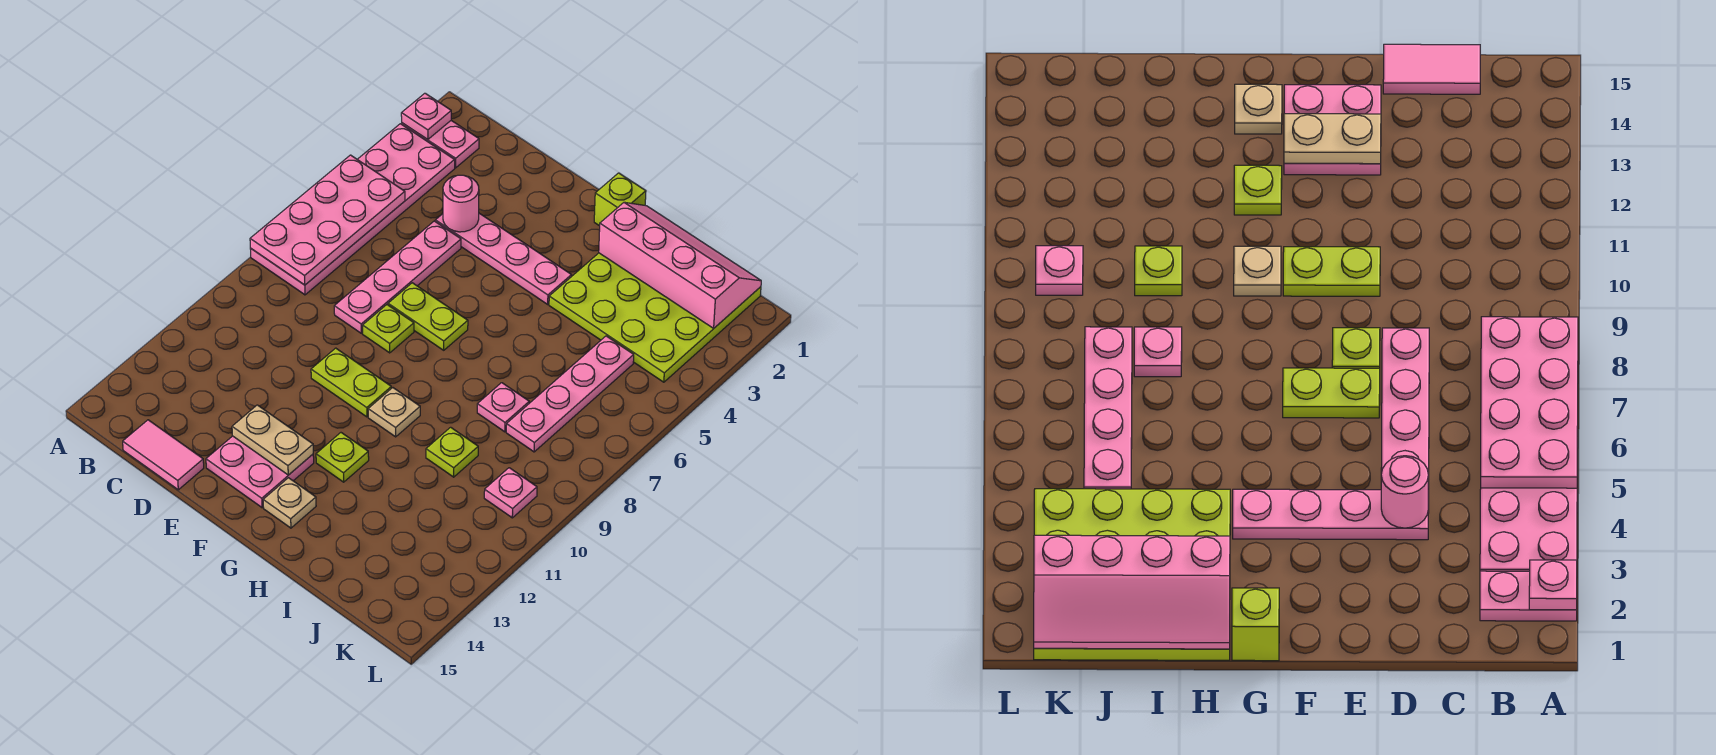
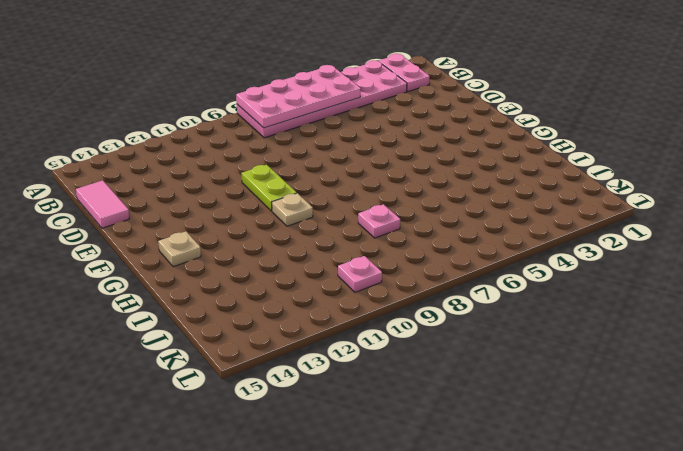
none -> pink plate D4:G4 level 1
none -> pink plate D5:D8 level 1
none -> lime plate E7:F7 level 1

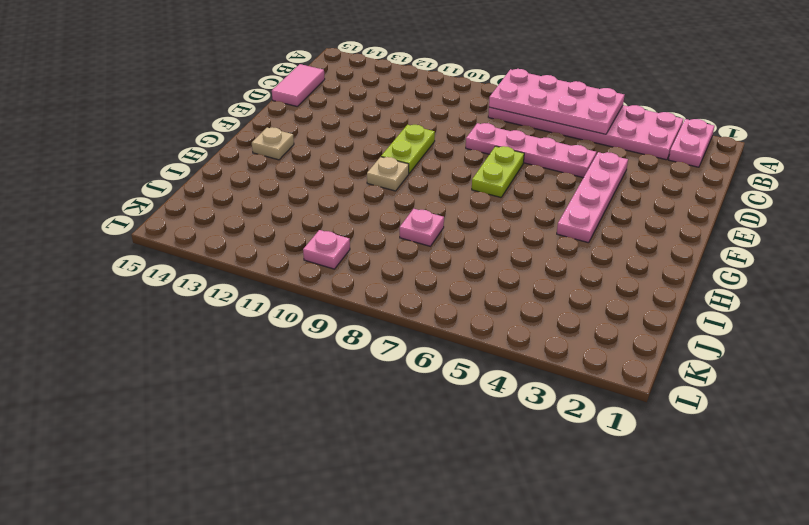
none -> lime plate E8 level 1
none -> pink plate E13:F14 level 1
none -> lime brick G1 level 1

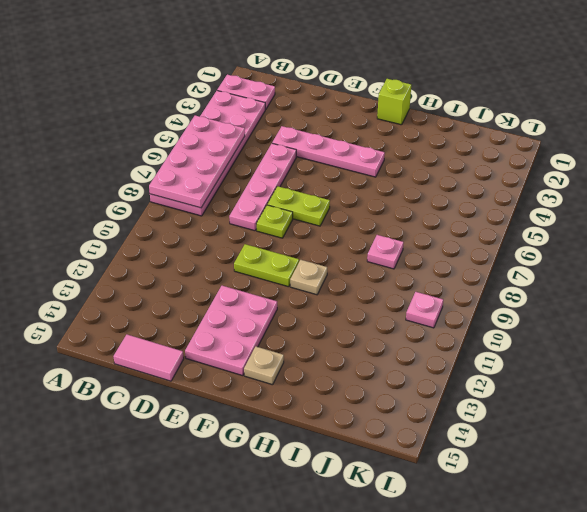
pink plate E12:F14 level 1 -> pink plate E13:F14 level 1
none -> lime plate G12 level 1
none -> lime plate H1:K4 level 1
none -> lime plate I10 level 1

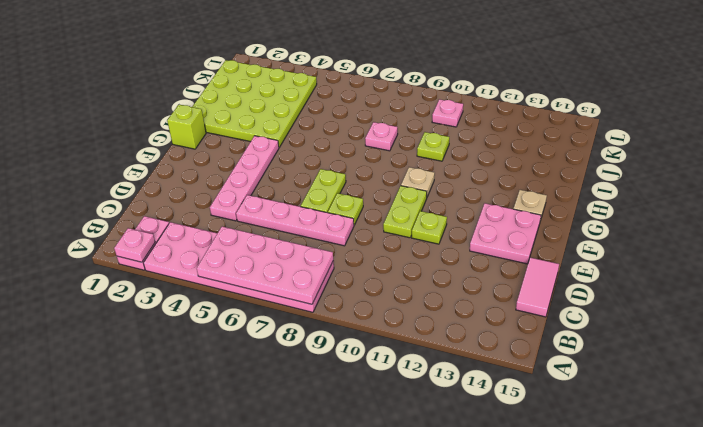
lime plate E11 level 1 -> lime plate G12 level 1
none -> pink plate J5:J8 level 1
none -> pink round brick D4 level 2
none -> tan plate E13:F13 level 2

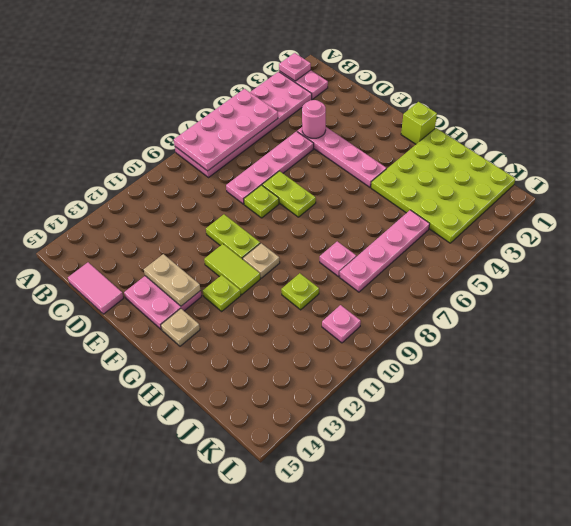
lime tile F11:G11 level 1 -> none
none -> pink slope H1:K2 level 2 top 2

